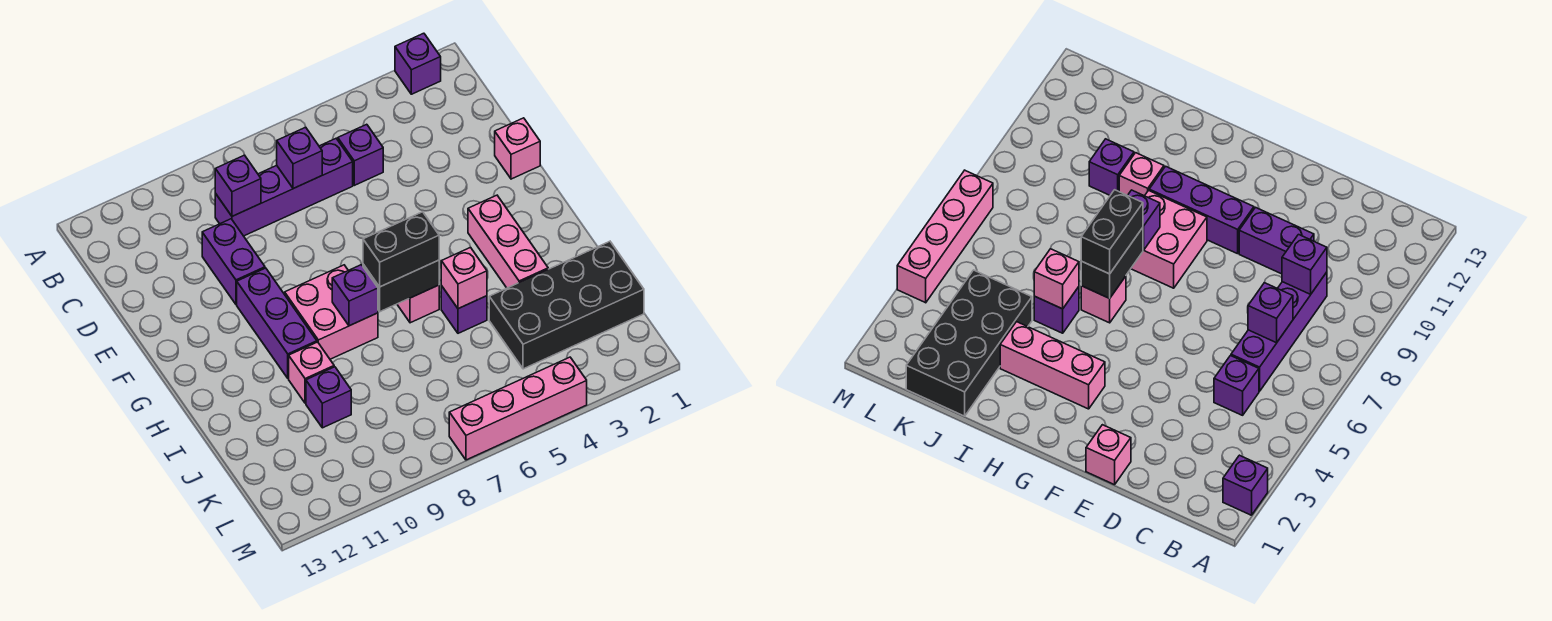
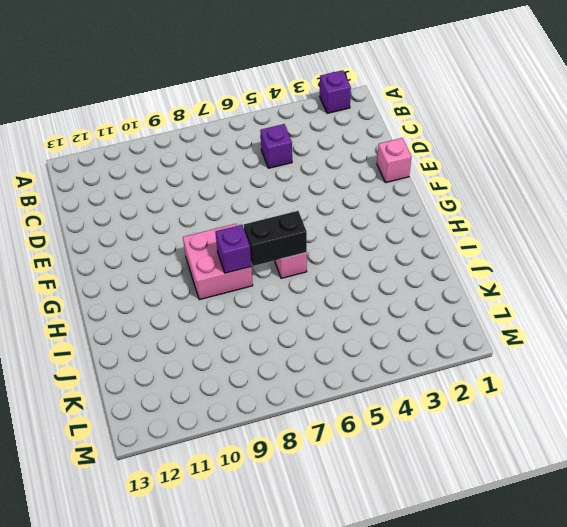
none -> purple brick C6:C9 level 1
none -> purple brick D10:E10 level 1
none -> purple brick F10:H10 level 1

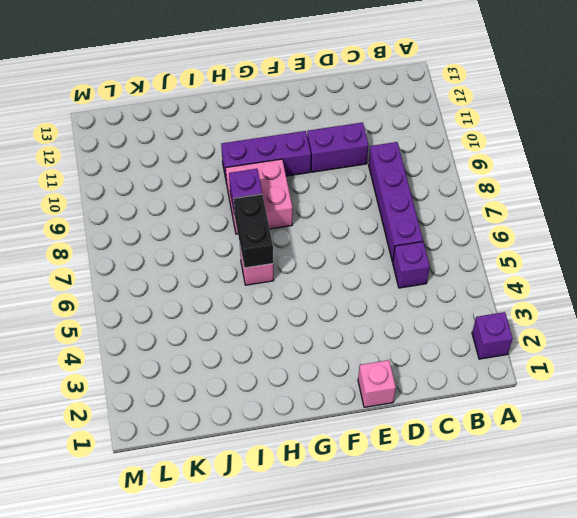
none -> pink brick G3:I3 level 1
none -> purple brick I5 level 1
none -> pink brick I10 level 1

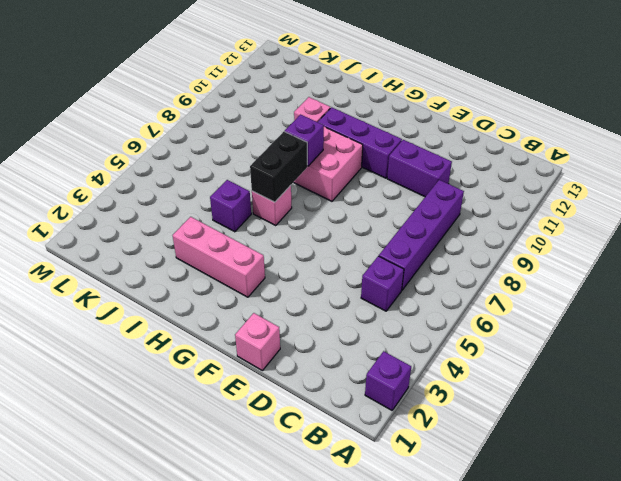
none -> black brick J1:K4 level 1
none -> purple brick J10 level 1
none -> pink brick M4:M7 level 1

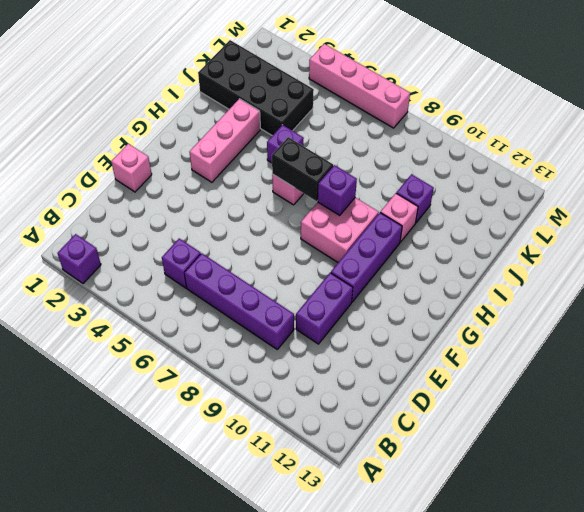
none -> purple brick C7 level 2
none -> purple brick C9 level 2
none -> pink brick I5 level 2

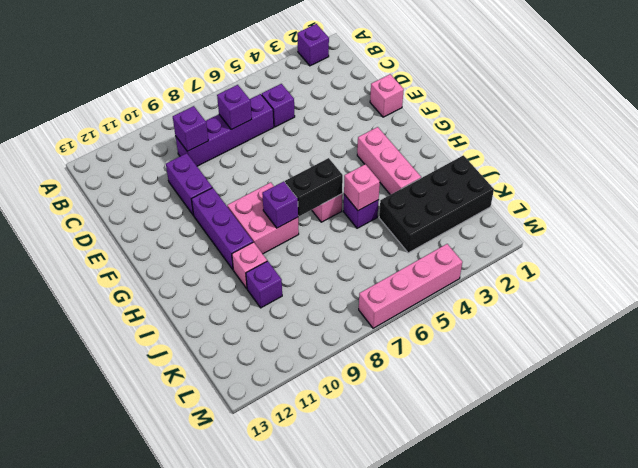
none -> black brick H6:H7 level 3

